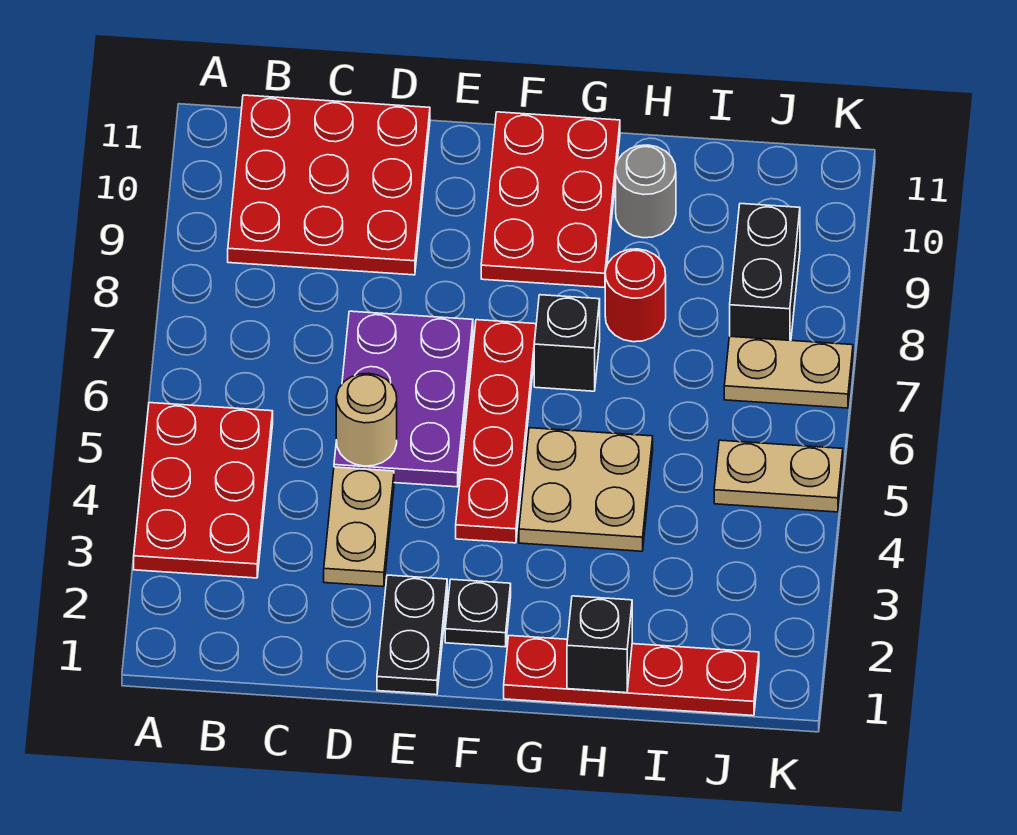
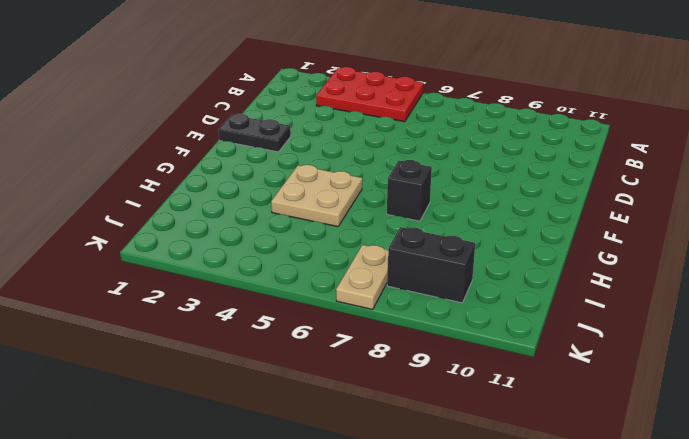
none -> red plate B9:D11 level 1
none -> tan plate D3:D4 level 1
none -> purple plate D5:E7 level 1

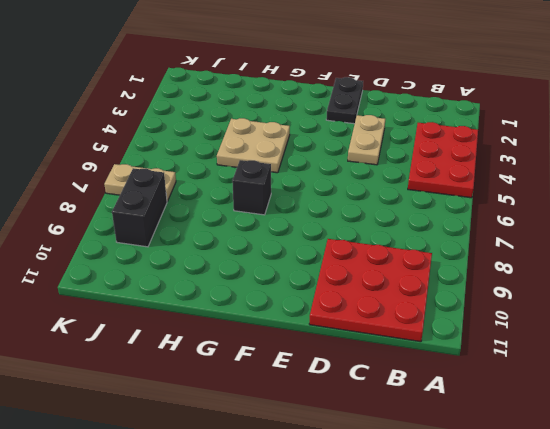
none -> purple plate D5:E7 level 1
none -> black plate F2 level 1
none -> red plate F4:F7 level 1

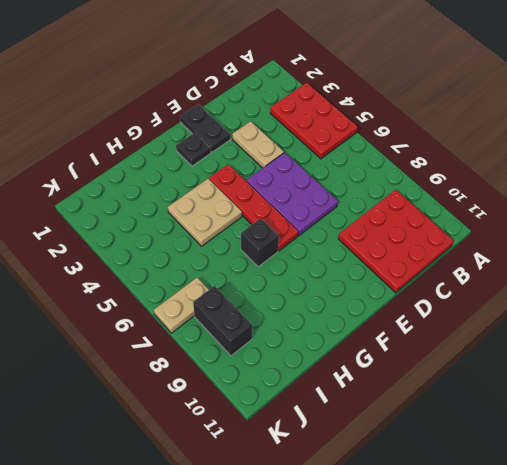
none -> red plate F9:G11 level 1
none -> red plate G1:J1 level 1
none -> red round brick H8 level 1

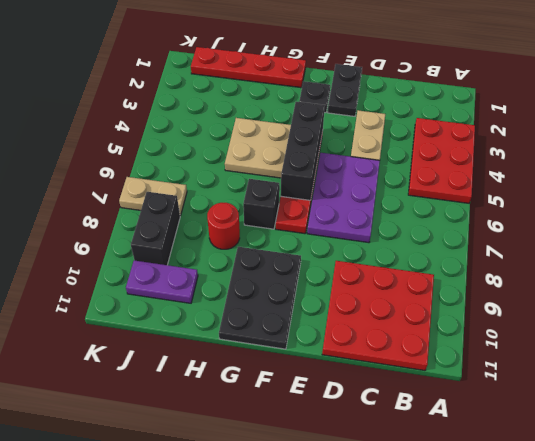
black brick F4:F6 level 2 -> none
black plate F9:G11 level 1 -> red plate F9:G11 level 1
purple plate I10:J10 level 1 -> none
none -> grey round brick H10 level 1
none -> tan plate J5:K5 level 1
none -> tan round brick D5 level 2

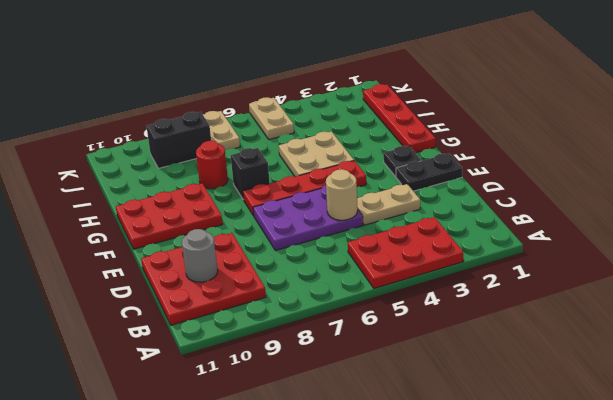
grey round brick C10 level 2 -> grey round brick H10 level 1
none -> black brick H1 level 2

